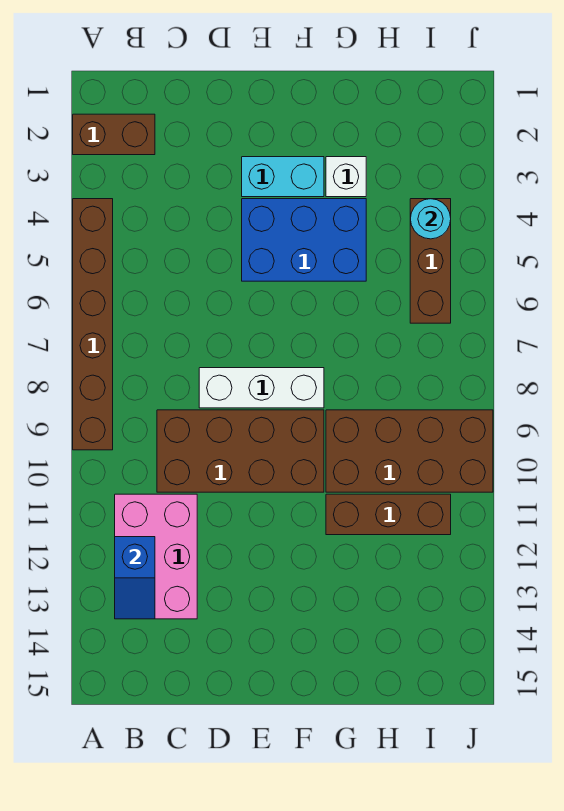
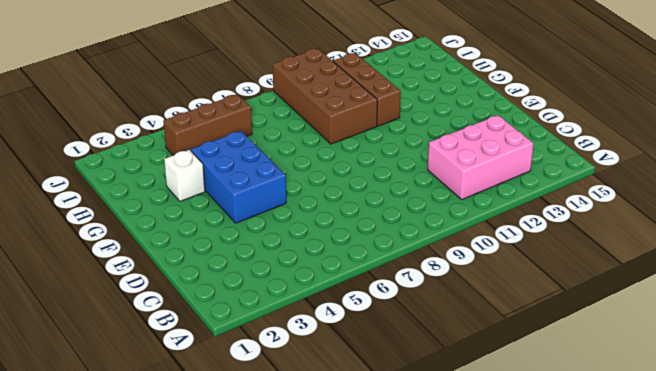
none -> brown brick A2:B2 level 1
none -> brown brick A4:A9 level 1
none -> brown brick C9:F10 level 1

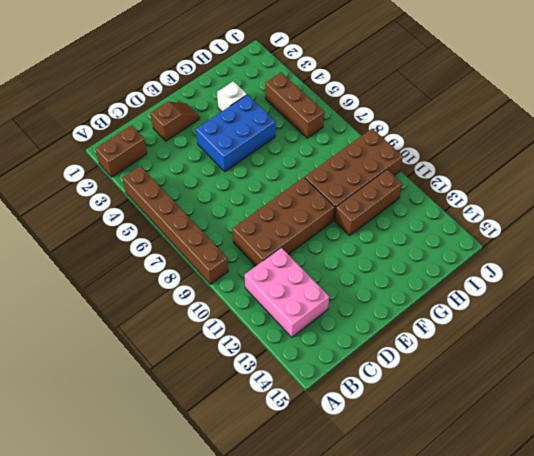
brown slope D2:E2 level 1 top D -> none
none -> white brick D8:F8 level 1
none -> cyan brick E3:F3 level 1
none -> blue slope B12:B13 level 2 top 12

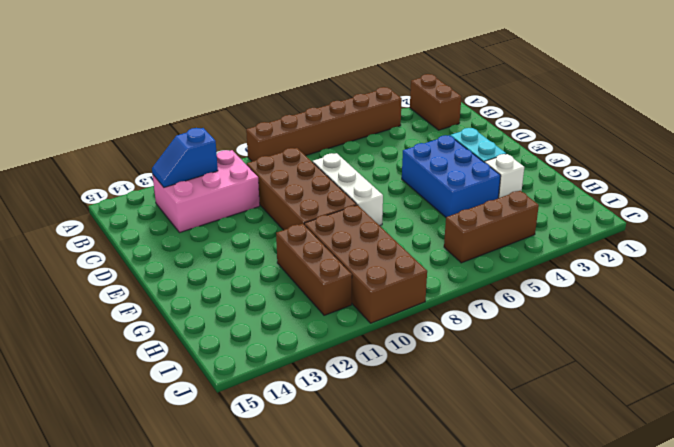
none -> cyan round brick I4 level 2

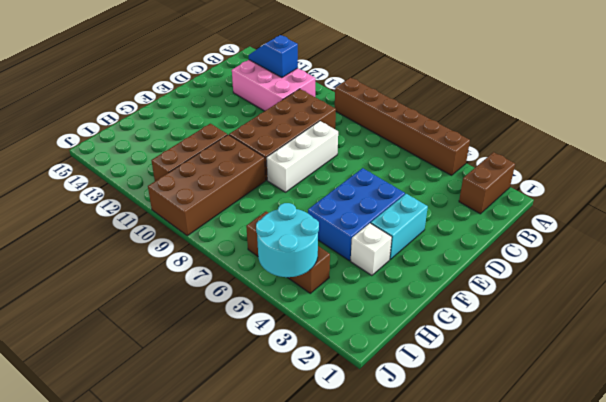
cyan round brick I4:J5 level 2 -> cyan round brick I4 level 2

